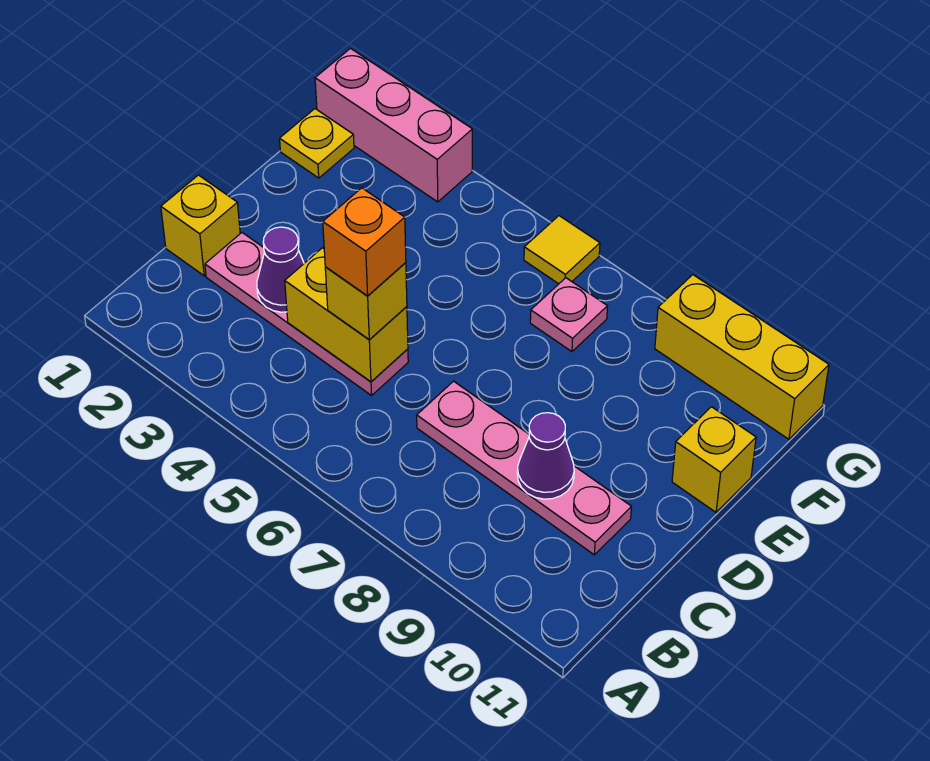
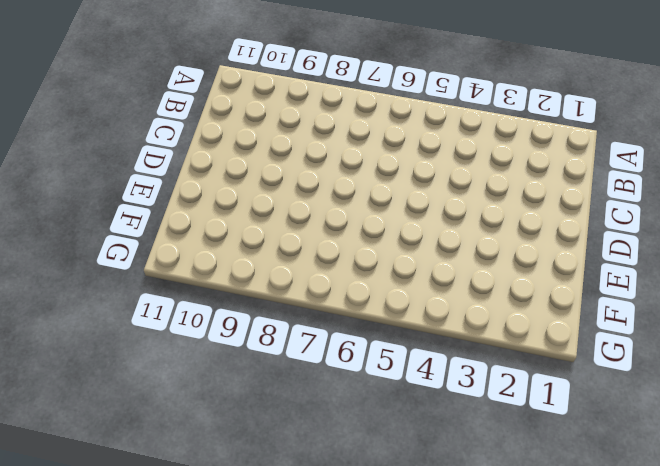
none -> yellow brick C1 level 1
none -> pink plate C2:C5 level 1
none -> pink plate C7:C10 level 1

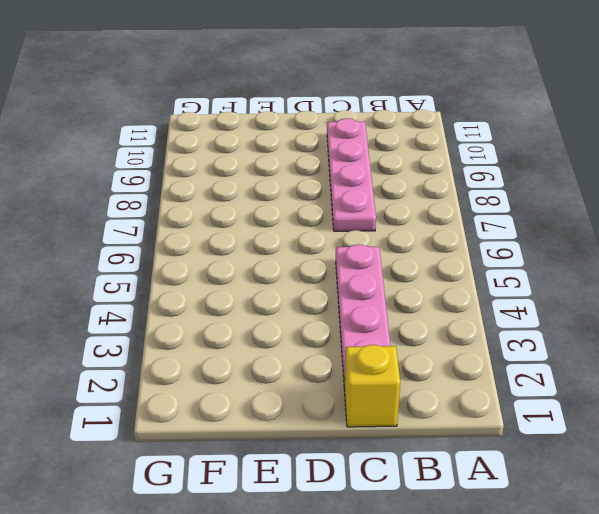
none -> yellow brick E11 level 1
none -> yellow plate F1 level 1
none -> pink plate F7 level 1

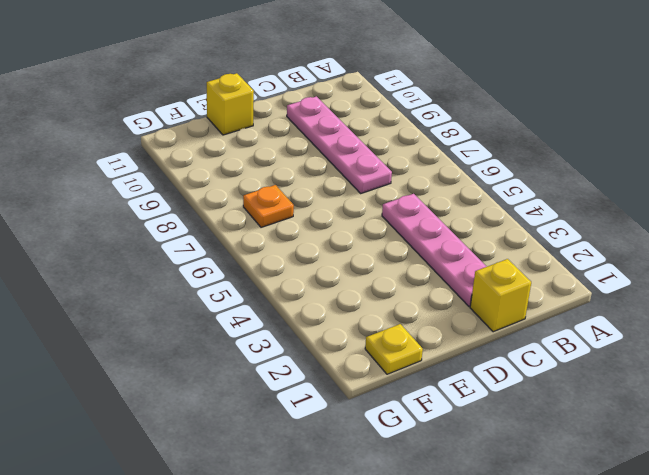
orange plate F7 level 1 -> pink plate F7 level 1
none -> pink brick G1:G3 level 1
none -> yellow tile G6 level 1
none -> yellow brick G9:G11 level 1

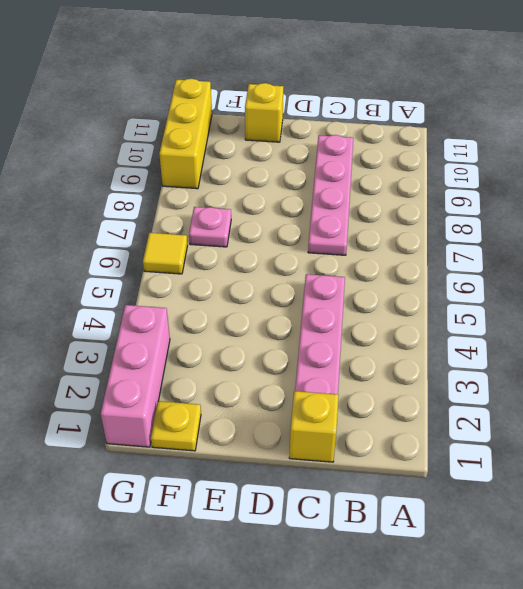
none -> purple cone C3 level 2
none -> yellow brick C4:C5 level 2
none -> purple cone C9 level 2

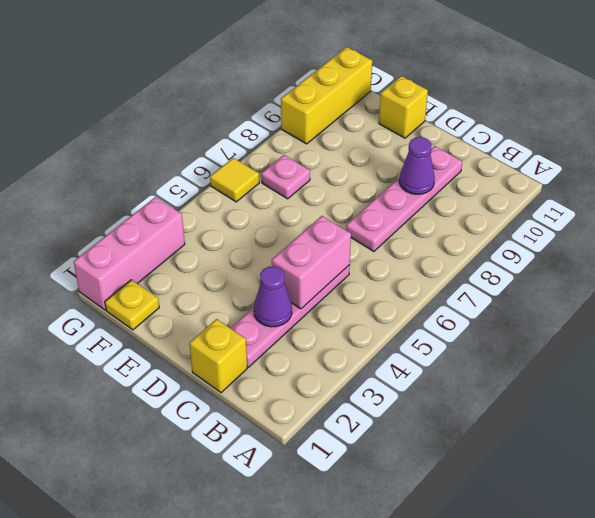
pink brick C4:C5 level 2 -> yellow brick C4:C5 level 2
none -> yellow brick C5 level 3
none -> orange brick C5 level 4

